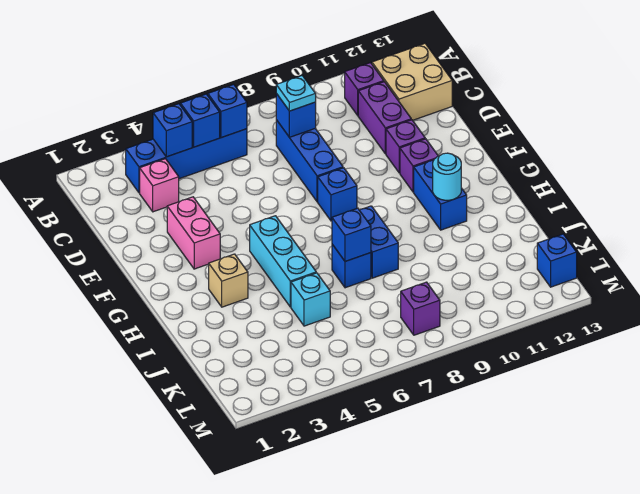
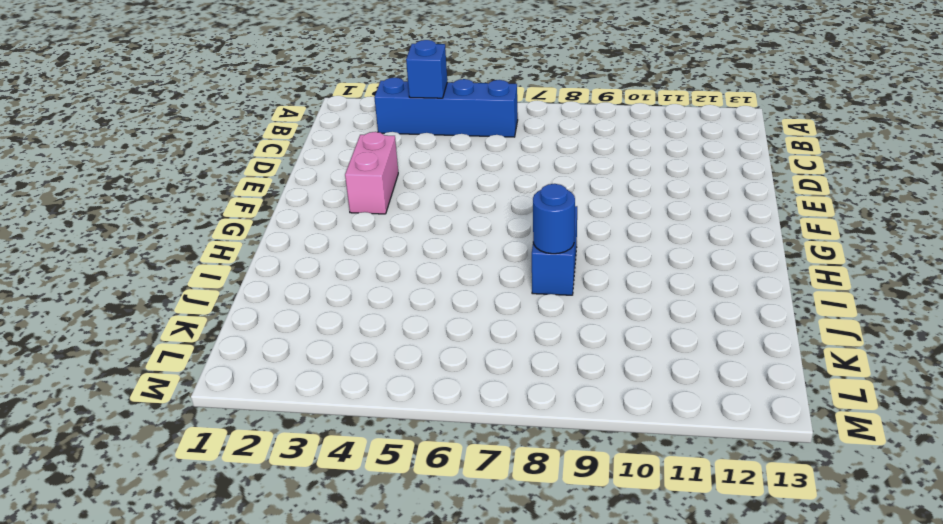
blue round brick I8 level 2 -> none
none -> purple brick B11 level 1
none -> tan brick B12:C13 level 1
none -> pink brick C3 level 1

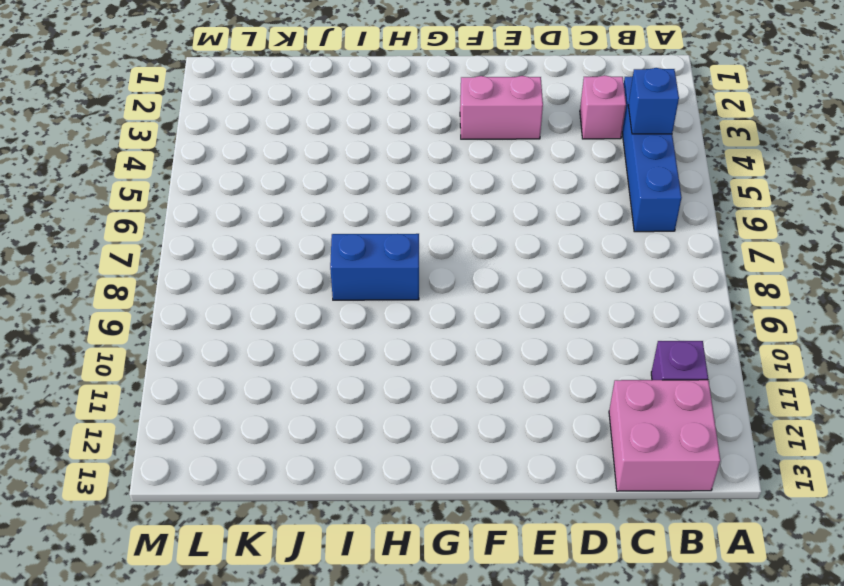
pink brick B12:C13 level 1 -> tan brick B12:C13 level 1
none -> blue brick C8:E8 level 1
none -> purple brick C11:D11 level 1
none -> purple brick E11 level 1

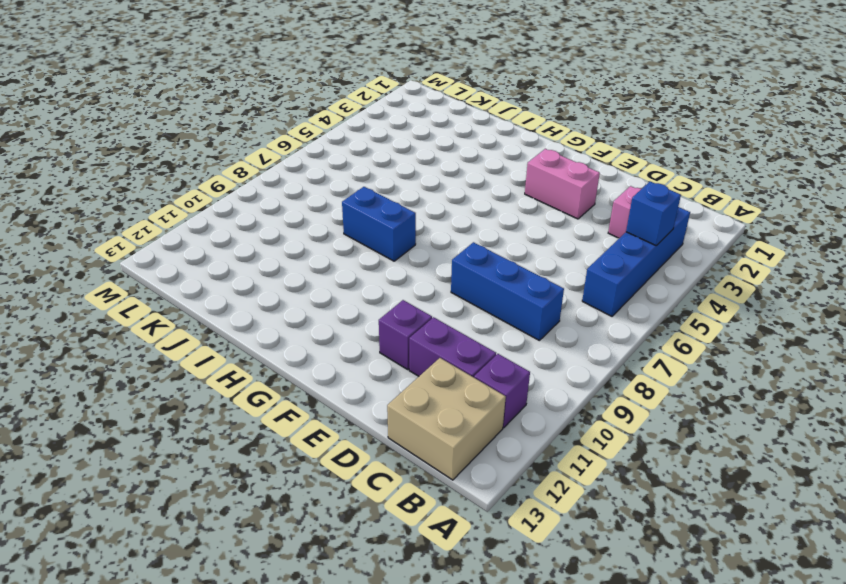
none -> blue brick F8 level 1
none -> purple brick F11 level 1
none -> cyan brick G5:I5 level 1

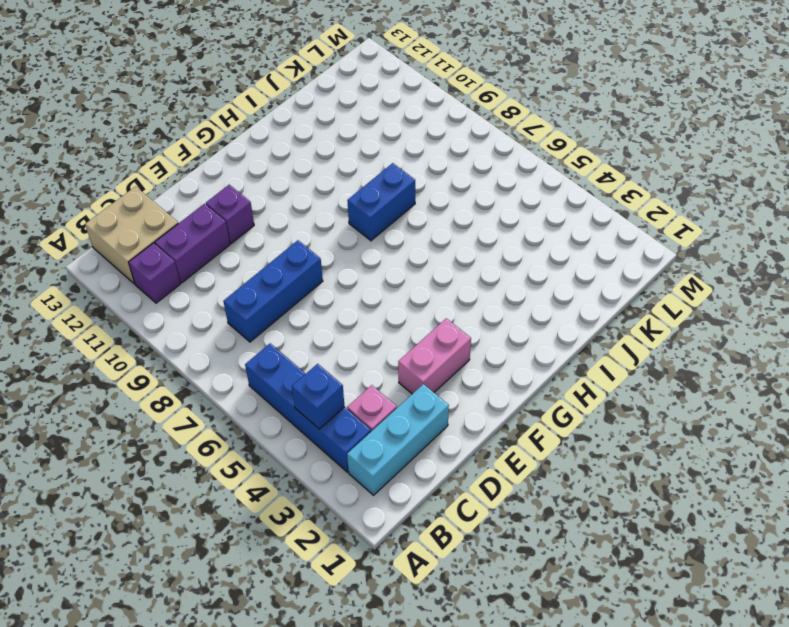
cyan brick B2:D2 level 1 -> cyan brick G5:I5 level 1
none -> blue brick F8 level 1
none -> purple brick F11 level 1
none -> blue brick G11:H11 level 1

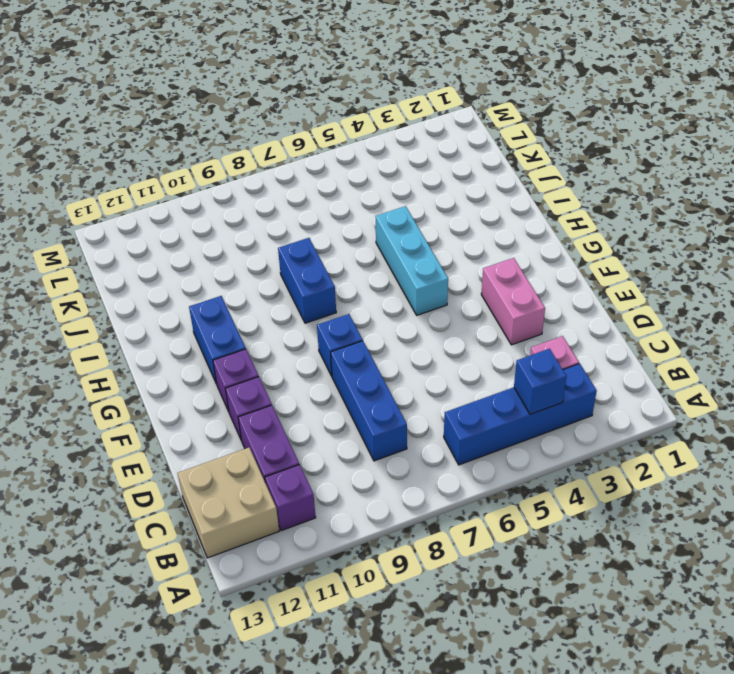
none -> tan brick H3 level 1
none -> blue brick I7 level 1
none -> cyan brick J5 level 1

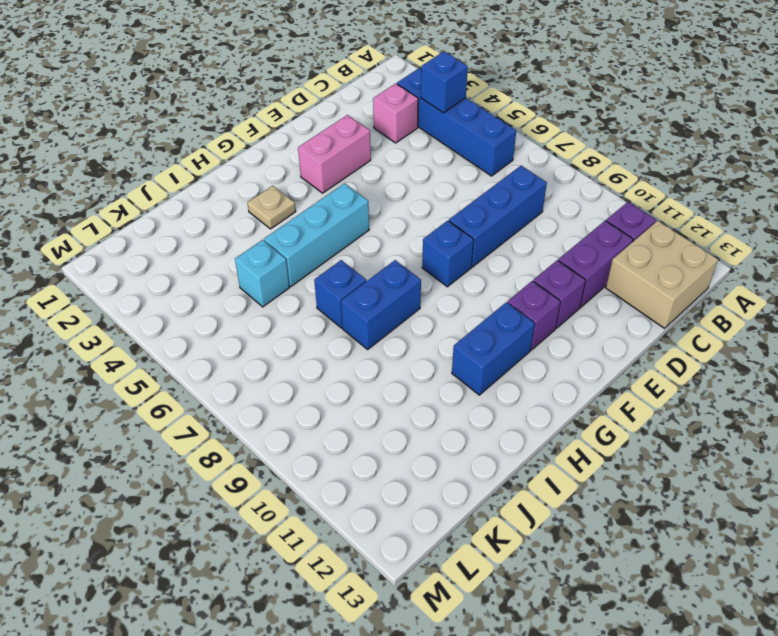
tan plate H3 level 1 -> tan brick H3 level 1
none -> purple brick L8 level 1
none -> blue brick L13 level 1
none -> blue brick B5 level 2

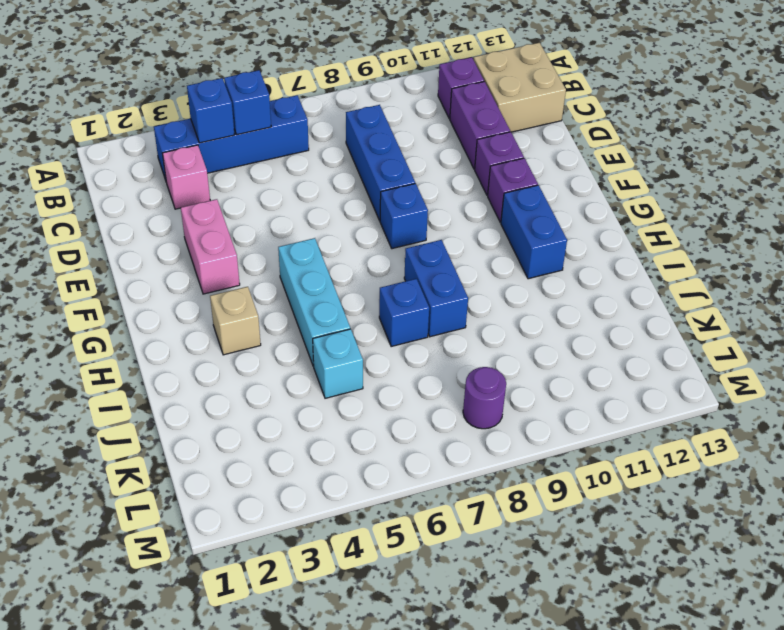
purple round brick L8 level 1 -> purple brick L8 level 1
none -> blue brick L13 level 1
none -> blue brick B6 level 2
none -> blue brick C8 level 2

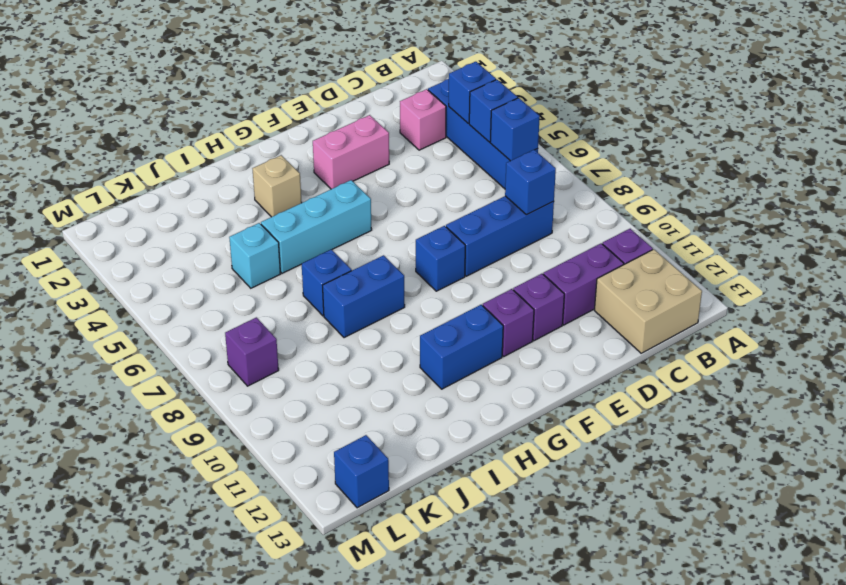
none -> cyan round brick H11 level 2
none -> blue brick I7 level 2
none -> cyan plate C8 level 3

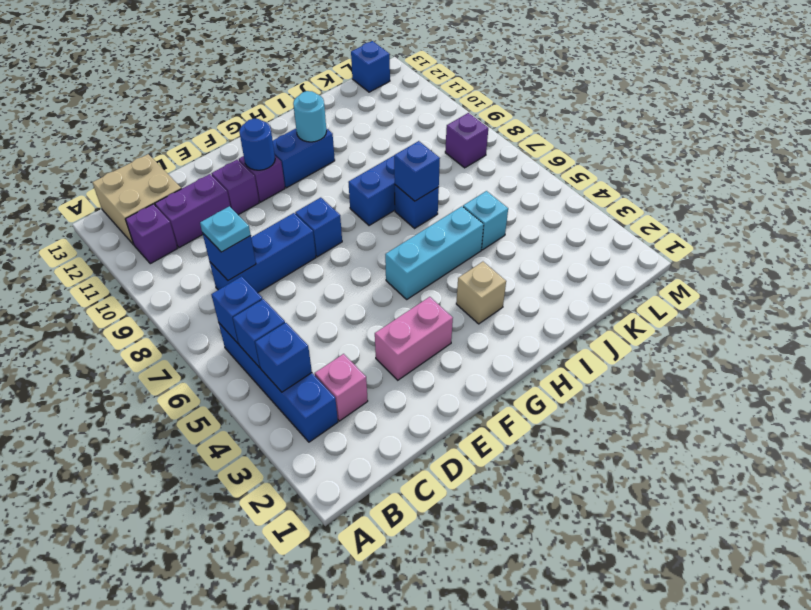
blue round brick F11 level 2 -> none

